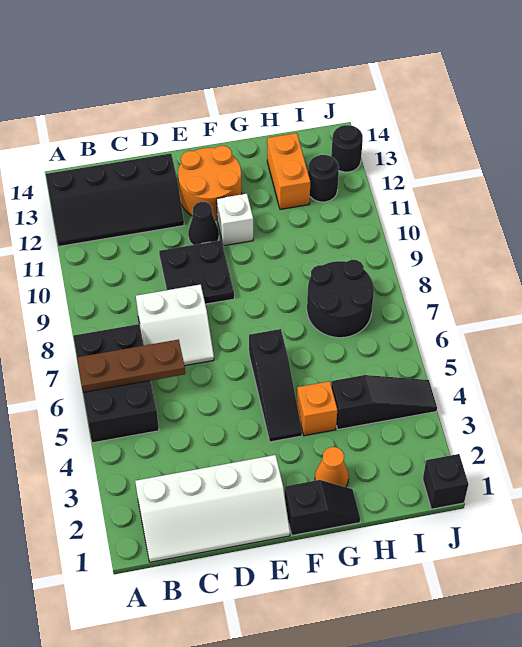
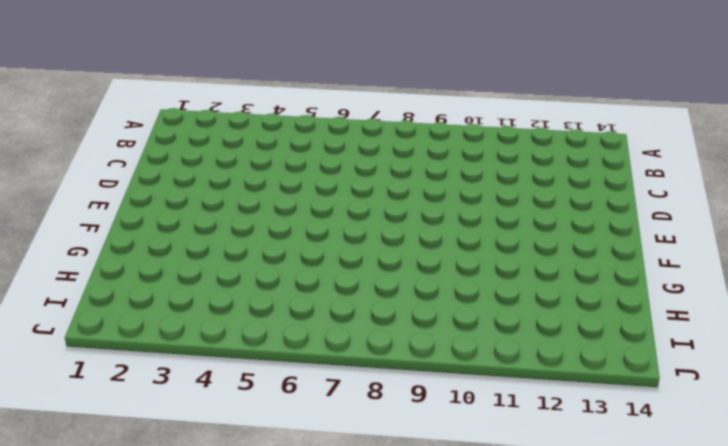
none -> black brick A5:B7 level 1
none -> black slope A12:D13 level 1 top 13
none -> white slope B1:E2 level 1 top 2

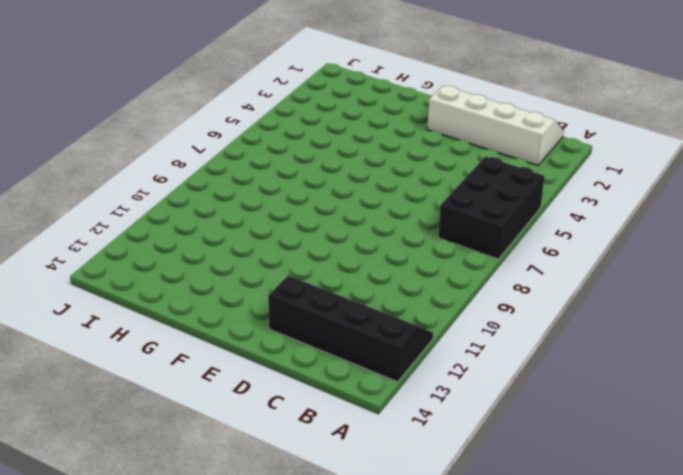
none -> white slope C7:D8 level 1 top 8
none -> black plate D9:E10 level 1
none -> black cone E11 level 1

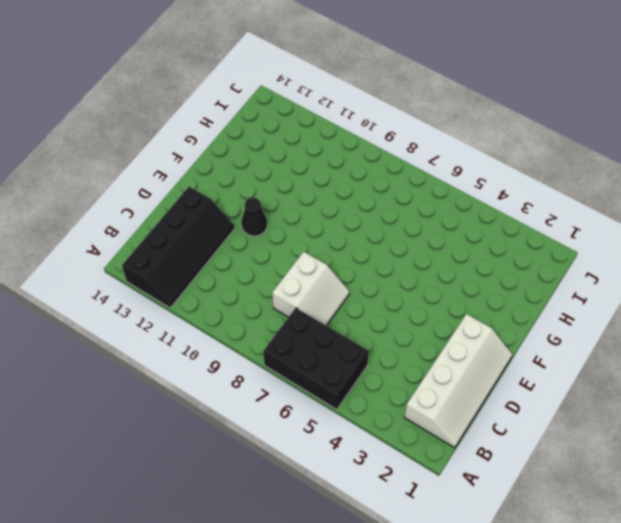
none -> black plate D9:E10 level 1
none -> orange round brick E12:F13 level 1
none -> black slope F1:G1 level 1 top F

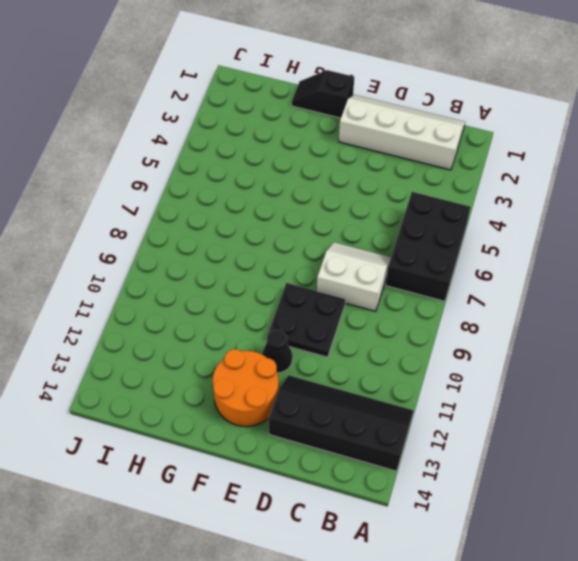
none -> black slope F4:F6 level 1 top 6
none -> white brick F11 level 1
none -> orange cone G2 level 1

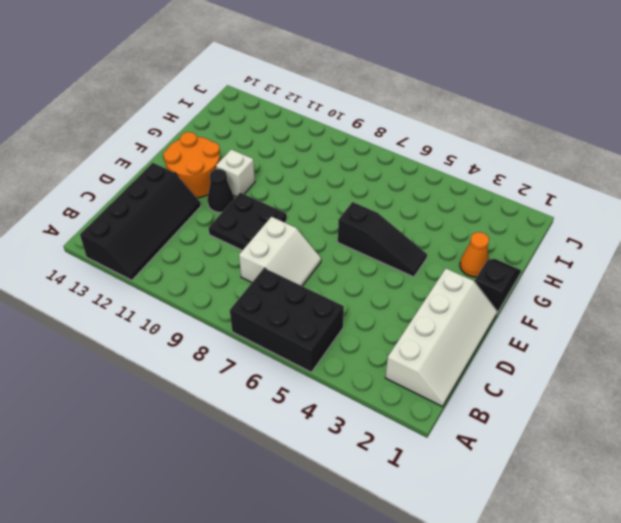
none -> orange brick G4 level 1
none -> black slope H4:J4 level 1 top H
none -> black round brick H7:I8 level 1

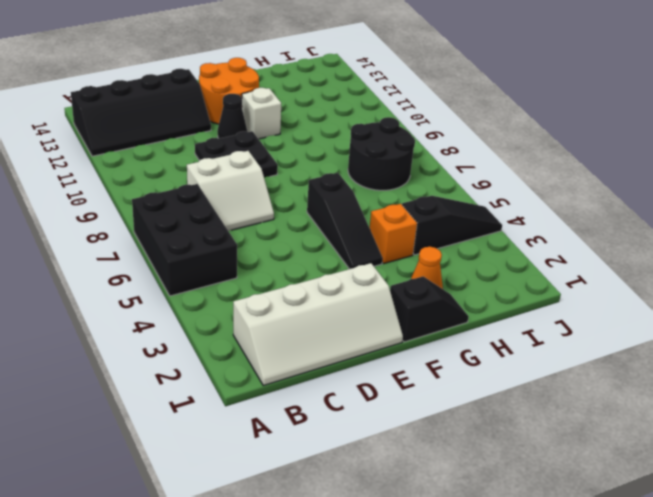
none -> orange brick H12:H13 level 1
none -> black round brick I12 level 1
none -> black brick J1 level 1

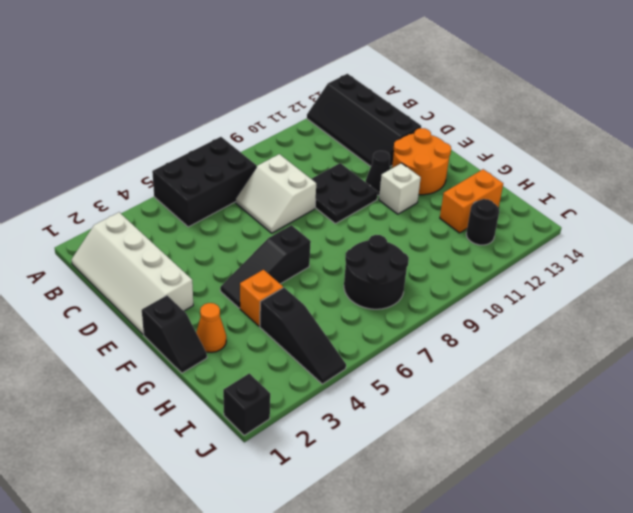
none -> black round brick J13 level 1
none -> brown plate A6:C6 level 2

